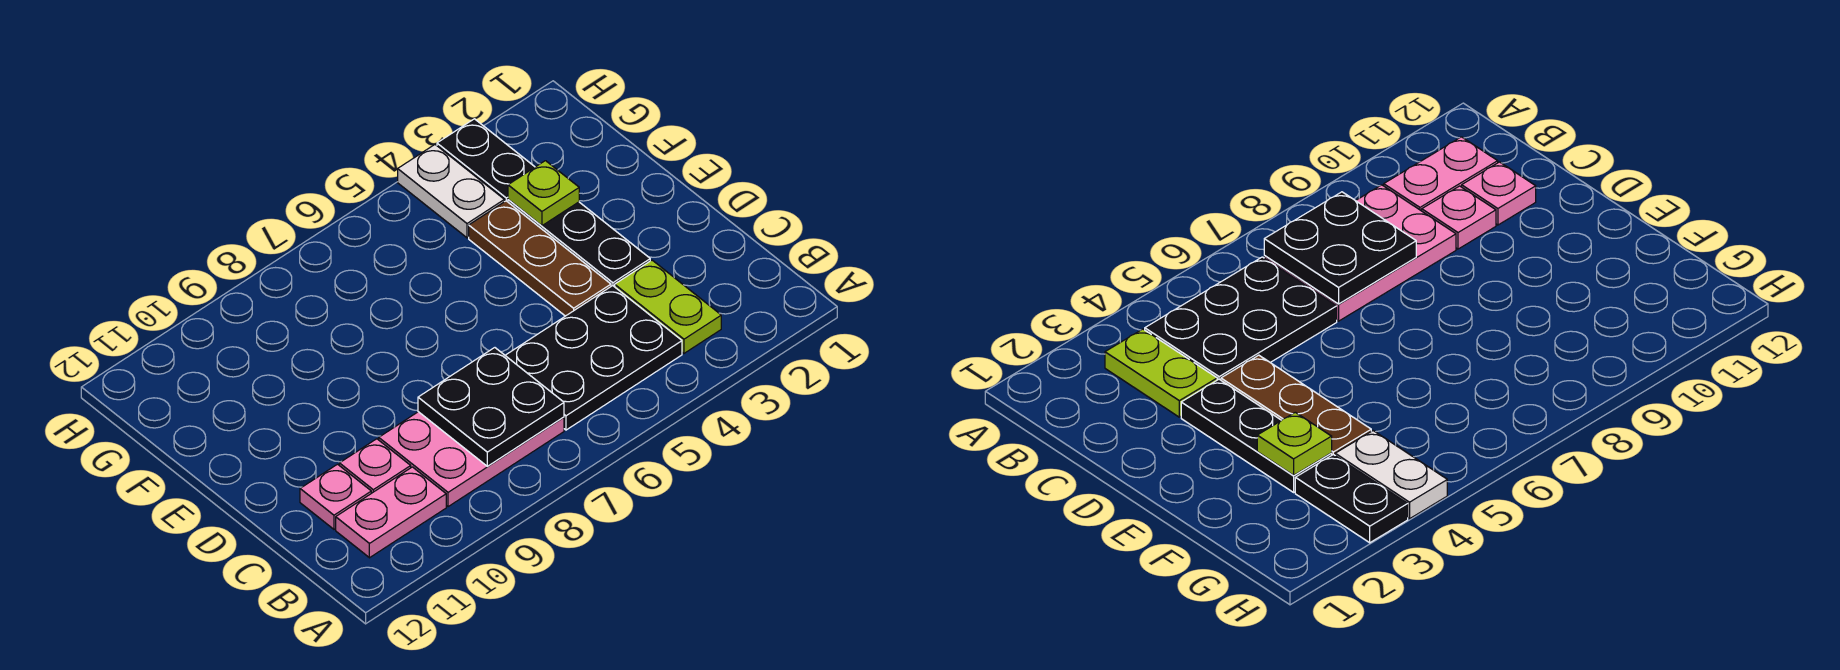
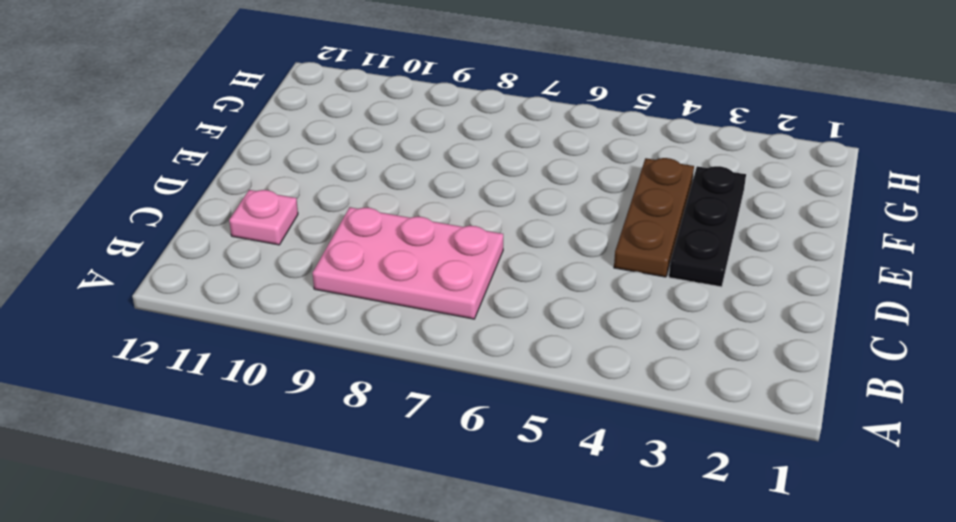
none -> lime plate B3:C3 level 1
none -> black plate B4:C6 level 1
none -> pink plate B10:B11 level 1

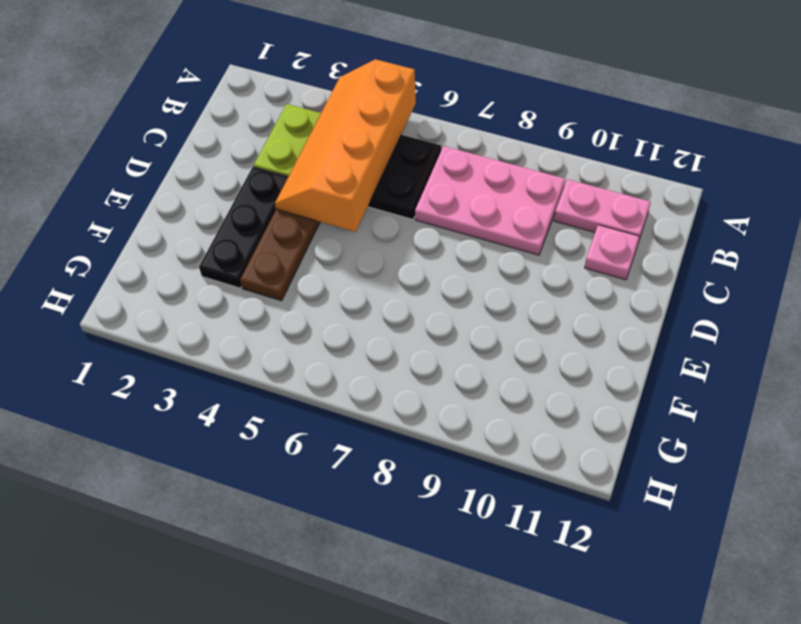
orange slope A4:D5 level 2 top 5 -> none
none -> pink plate C10 level 1
none -> black plate G3:H3 level 1
none -> white plate G4:H4 level 1

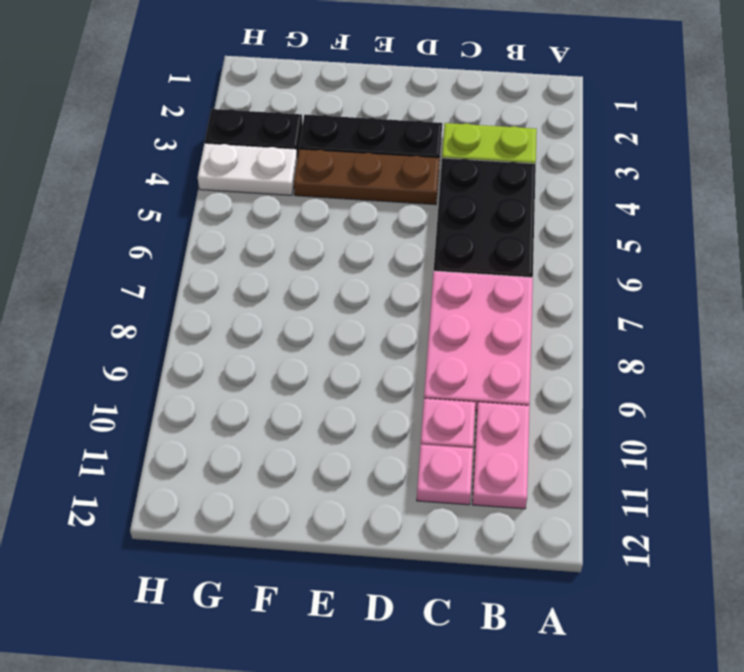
none -> black plate B7:C8 level 2
none -> lime plate F3 level 2

